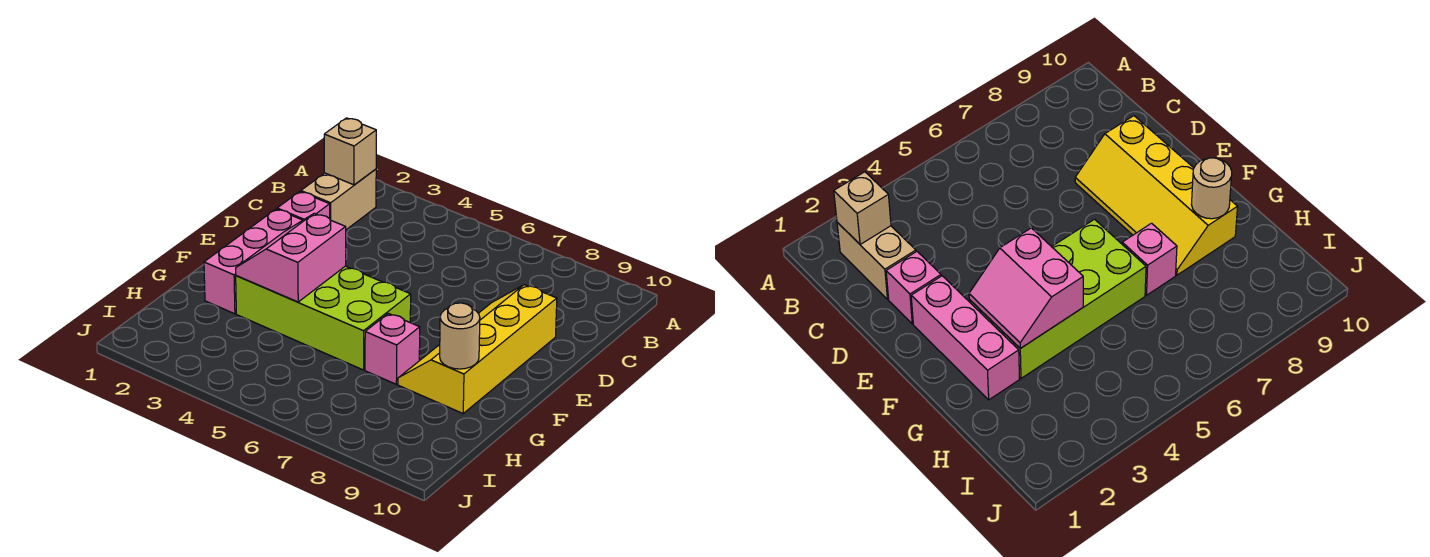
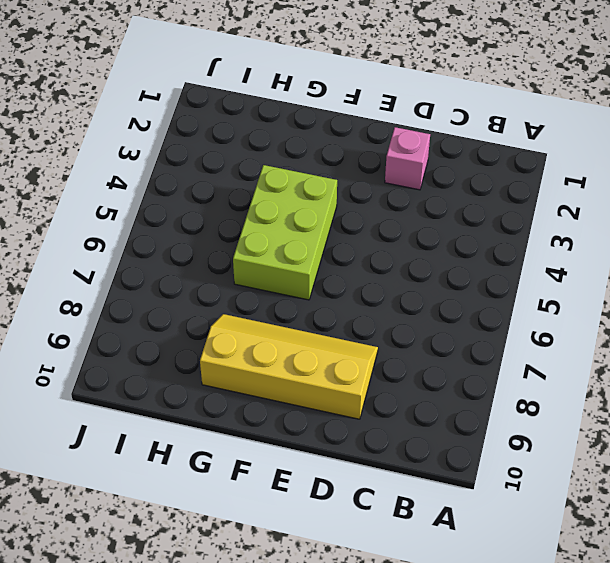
lime brick F4:G6 level 1 -> lime brick F3:G6 level 1
none -> tan brick B2:C2 level 1
none -> pink brick E2:G2 level 1

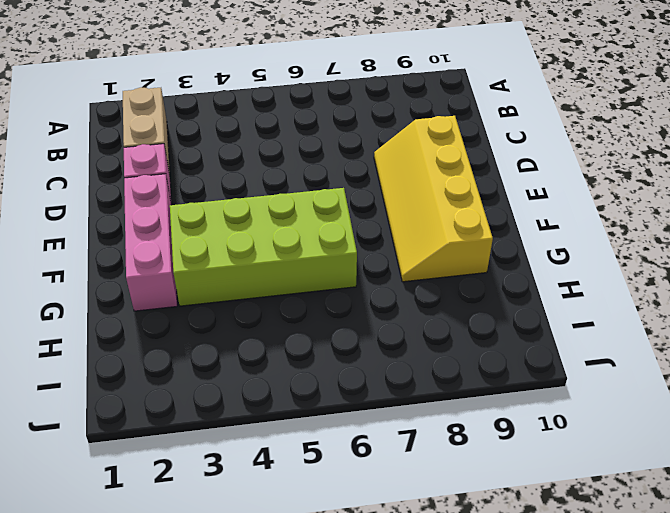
none -> pink brick G7 level 1
none -> tan brick B2 level 2

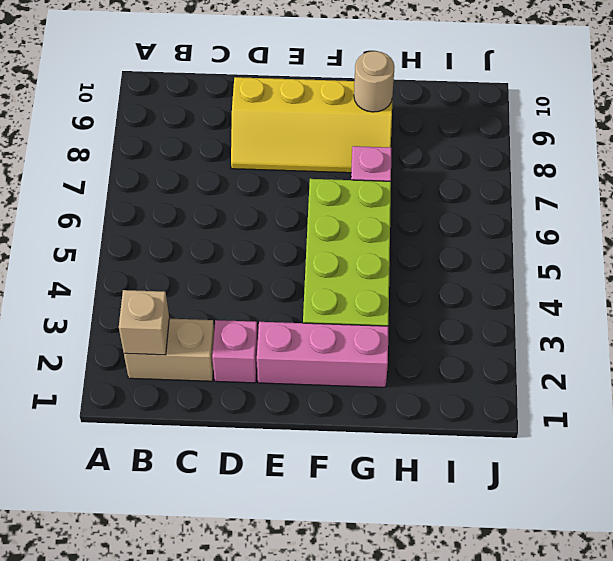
none -> pink slope F3:G4 level 2 top 4

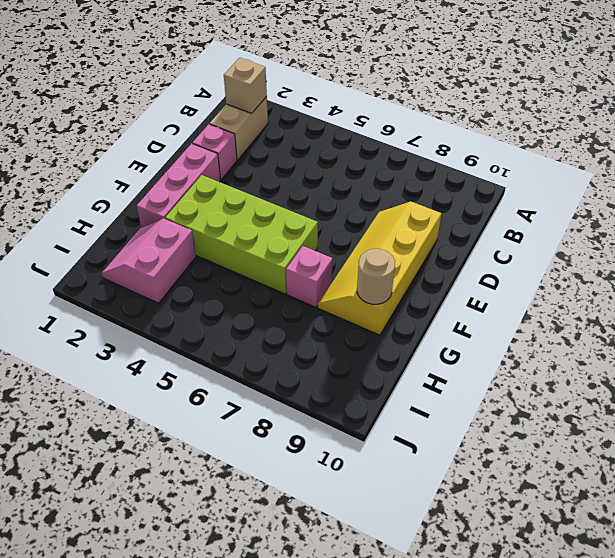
pink slope H2:I3 level 1 top 3 -> pink slope F3:G4 level 2 top 4

